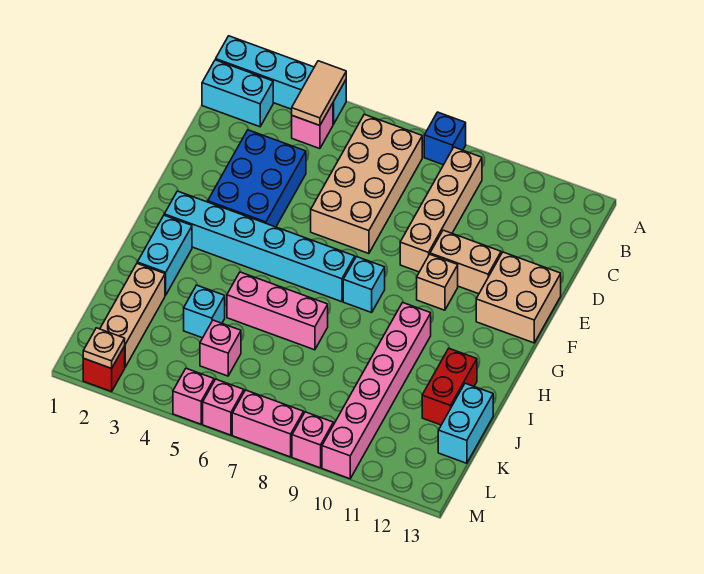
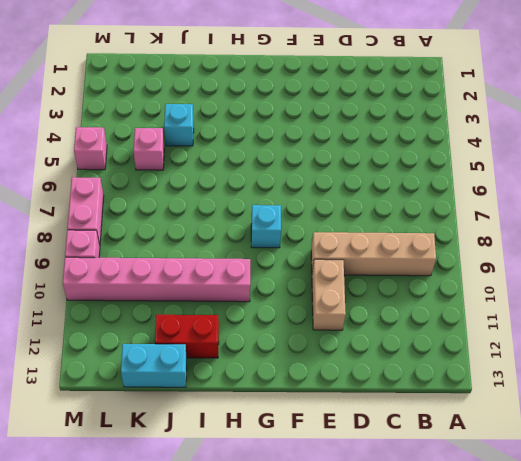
none -> cyan brick A1:A4 level 1
none -> blue brick A8 level 1
none -> cyan brick B1:B2 level 1

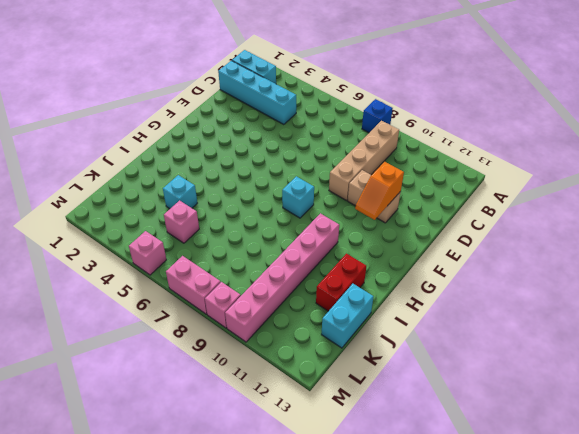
cyan brick C1:C4 level 1 -> cyan brick A1:A4 level 1
orange slope E11:F11 level 2 top E -> none
none -> pink brick B4 level 1
none -> tan brick B6:E7 level 1
none -> blue brick D3:F4 level 1

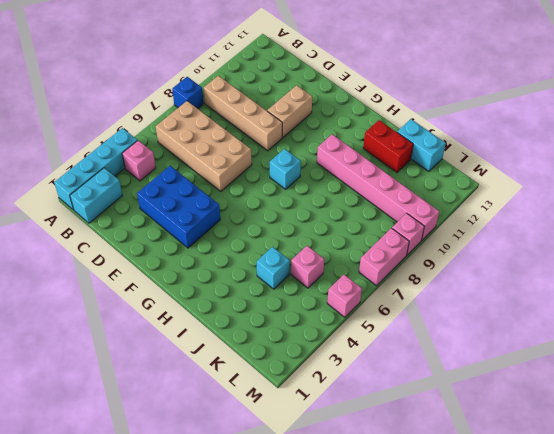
none -> tan brick E12:F13 level 1
none -> tan brick F10 level 1
none -> cyan brick G2:G7 level 1

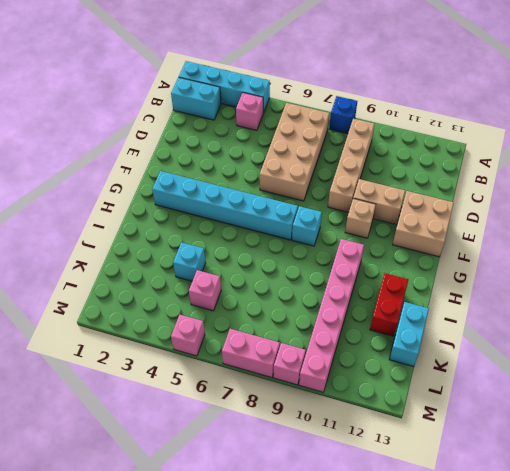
none -> blue brick D3:F4 level 1
none -> cyan brick H2:I2 level 1
none -> pink brick I5:I7 level 1

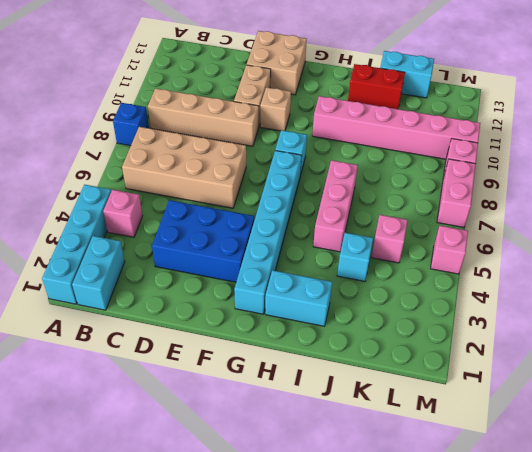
none -> tan brick J2:L2 level 1
none -> red brick M2 level 1
none -> pink brick M6 level 1

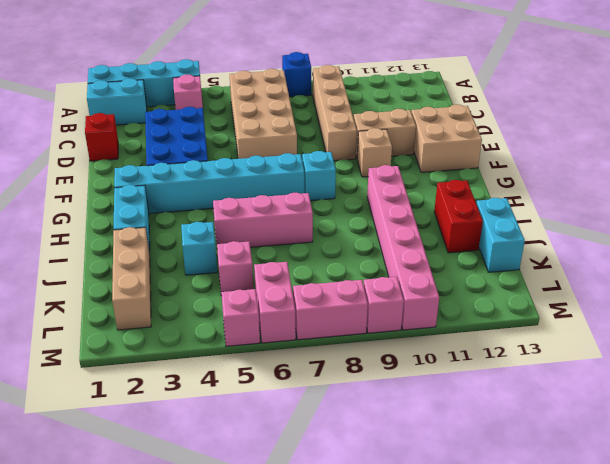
red brick D1 level 1 -> red brick M2 level 1
pink brick L6:M6 level 1 -> pink brick M6 level 1
none -> tan tile A4:B4 level 2
none -> tan plate M2 level 2

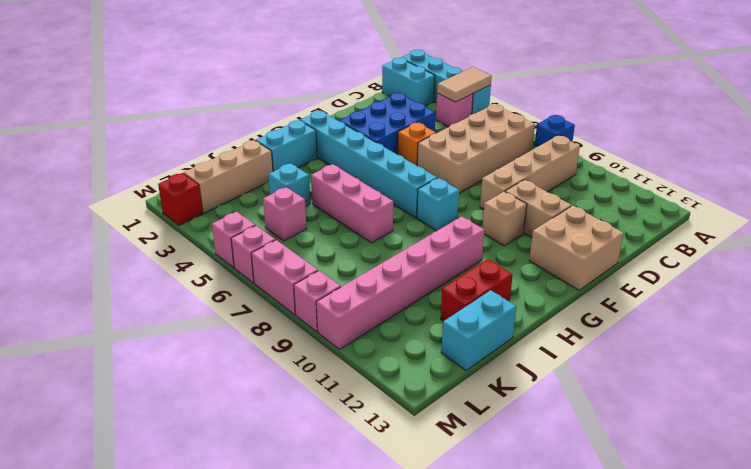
orange brick E5 level 1 -> none
none -> tan plate M2 level 2

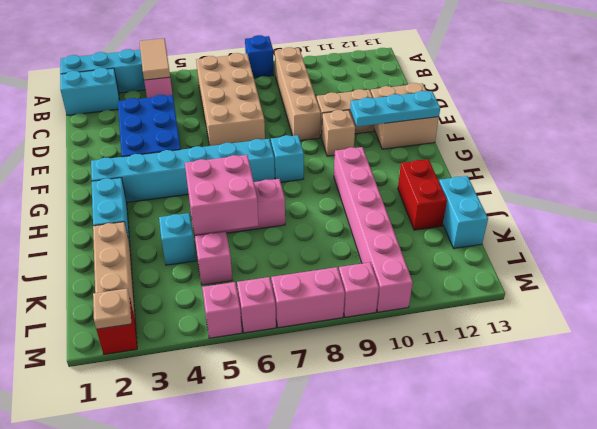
cyan plate F11:F13 level 2 -> none
pink brick I5:J6 level 2 -> none

